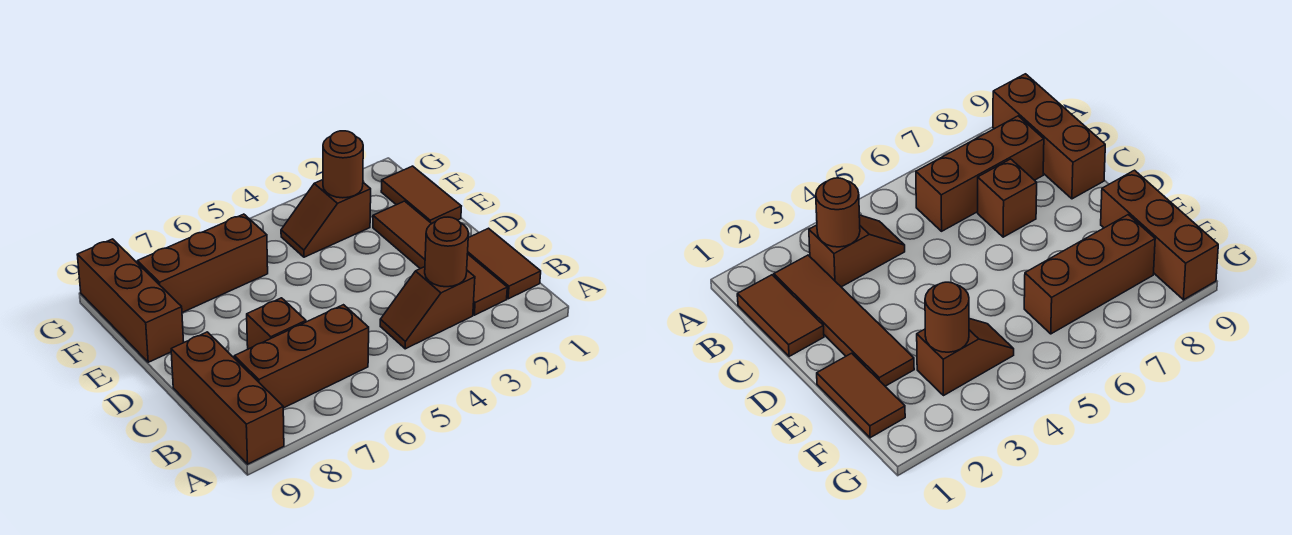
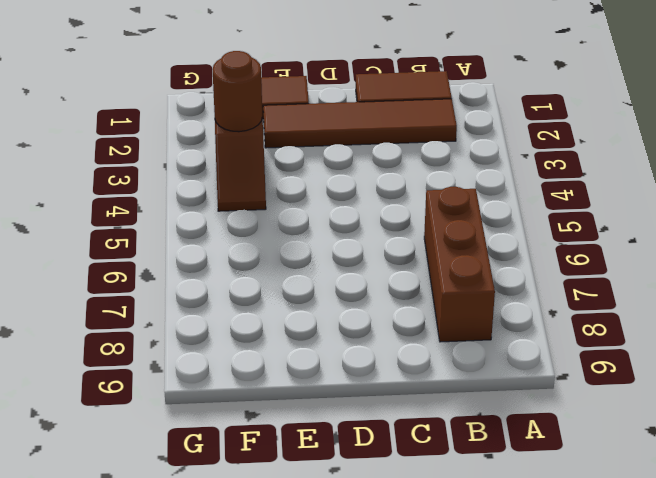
none -> brown brick A9:C9 level 1
none -> brown slope B3:B4 level 1 top 3
none -> brown brick C7 level 1

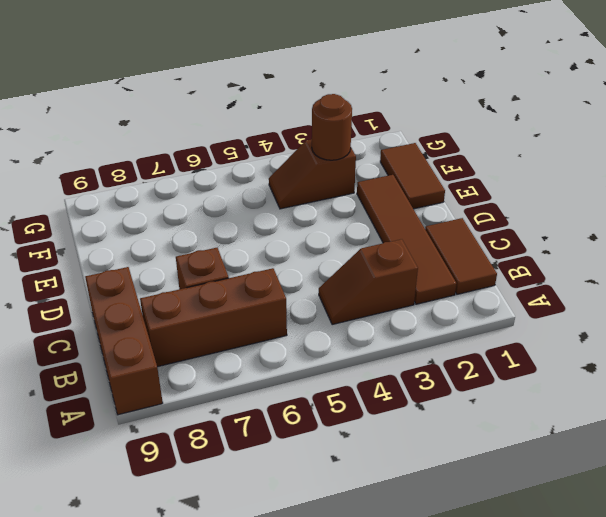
none -> brown brick E9:G9 level 1
none -> brown brick F6:F8 level 1
none -> brown round brick B3 level 2

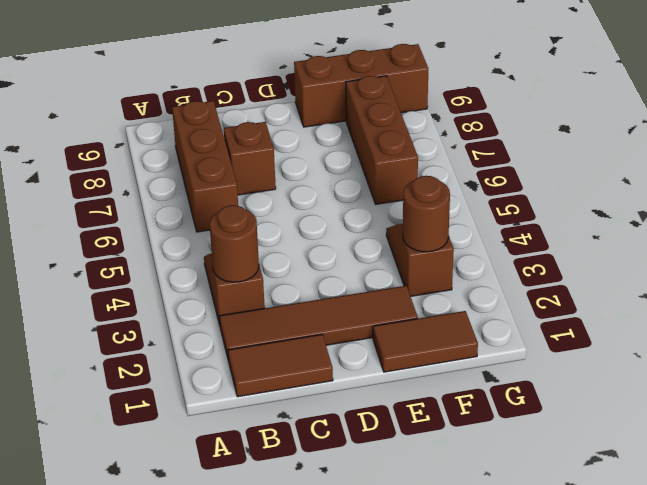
none -> brown brick A9:C9 level 1

